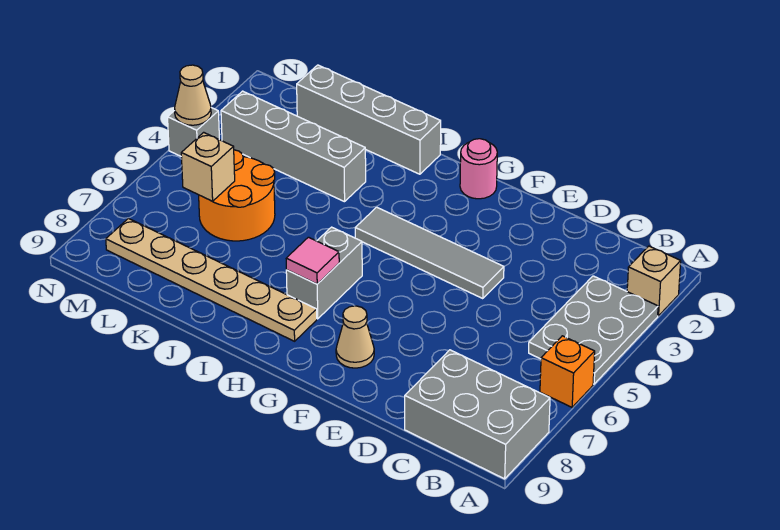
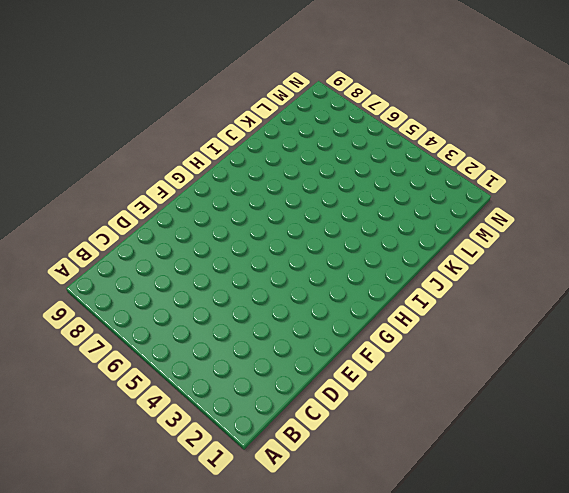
none -> tan brick A2 level 1
none -> grey plate A3:B5 level 1
none -> orange brick A6 level 1

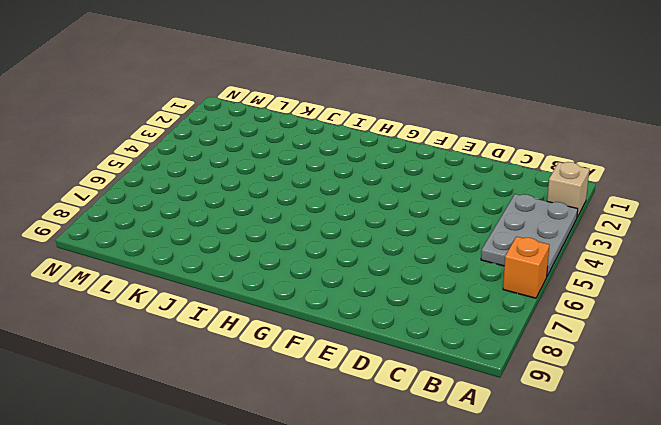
none -> grey brick A8:C9 level 1
none -> grey tile E4:H4 level 1
none -> tan cone F8 level 1

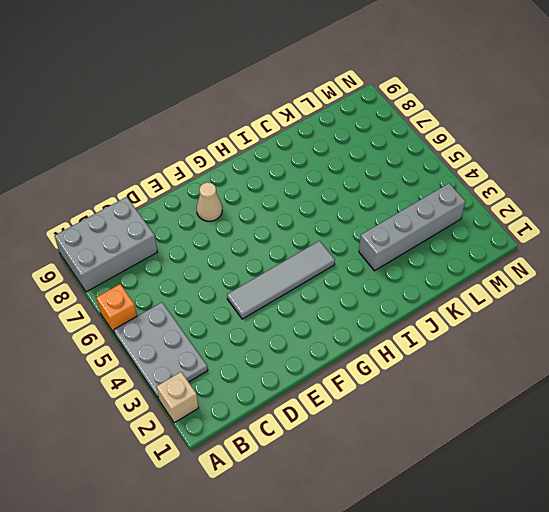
none -> pink round brick G1 level 1
none -> grey brick H6:H7 level 1
none -> tan plate H8:M8 level 1

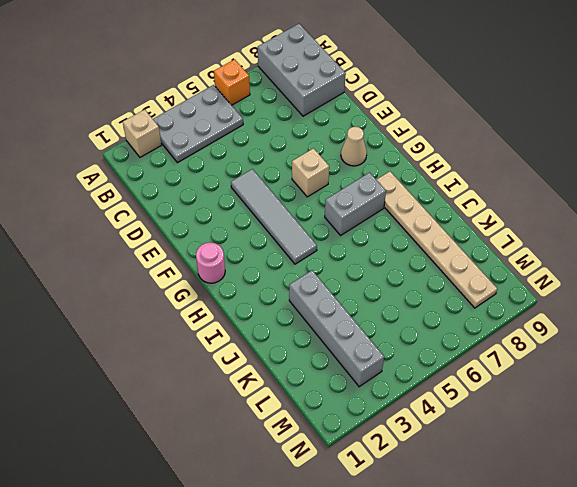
tan brick F6 level 1 -> tan brick L6 level 2
none -> grey brick I1:L1 level 1
none -> orange round brick K5:L6 level 1
none -> grey brick N4 level 1

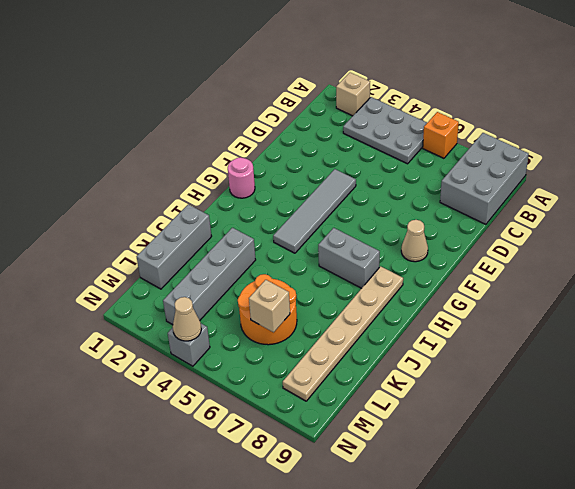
grey brick J1:L1 level 1 -> grey brick I1:L1 level 1
none -> pink tile H7 level 2

